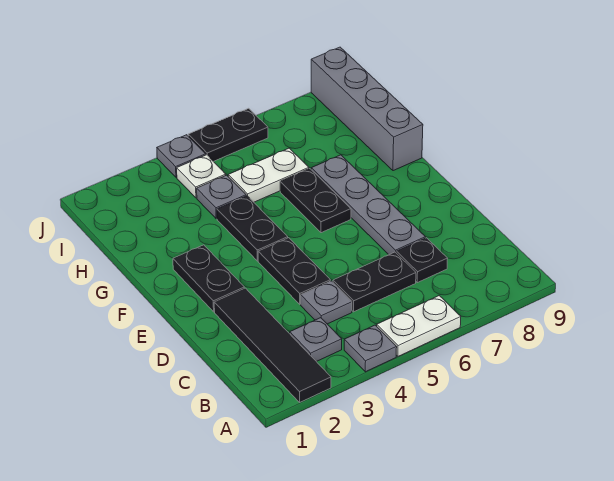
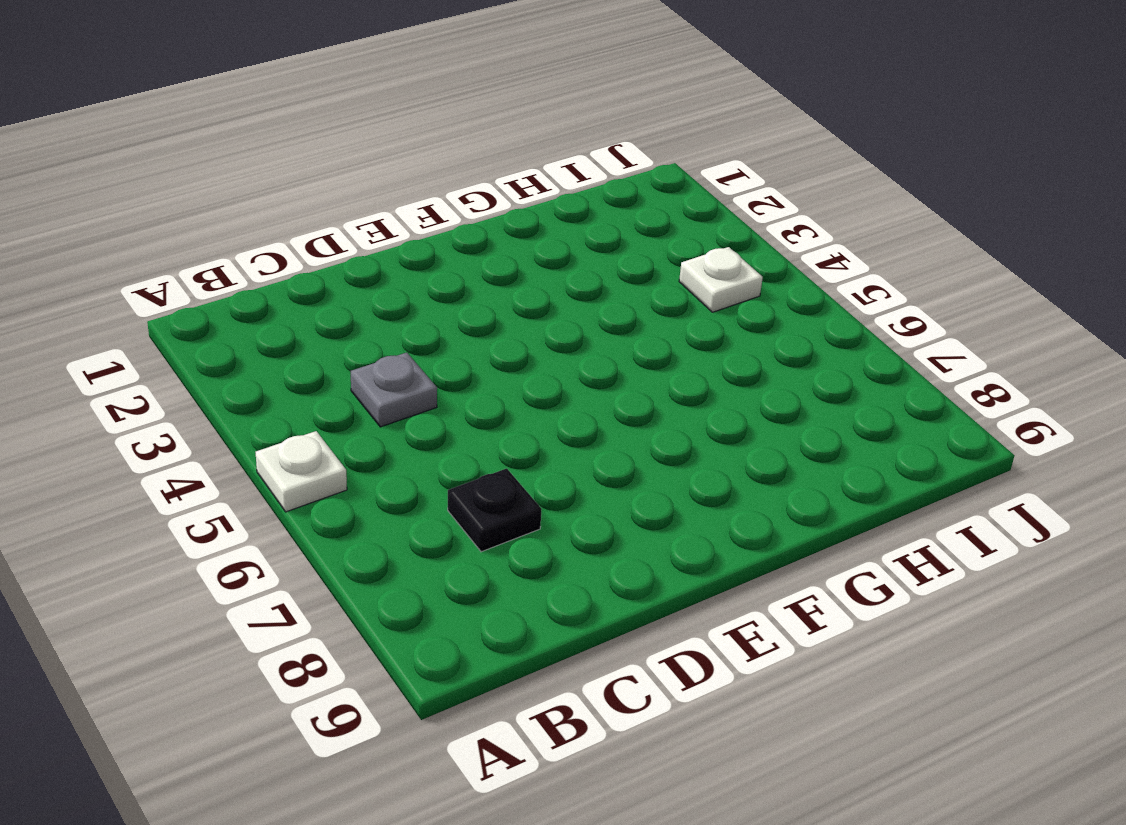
white plate A5 level 1 -> white plate A5:A6 level 1
none -> black tile A2:D2 level 1
none -> grey plate A4 level 1
none -> grey plate B3 level 1

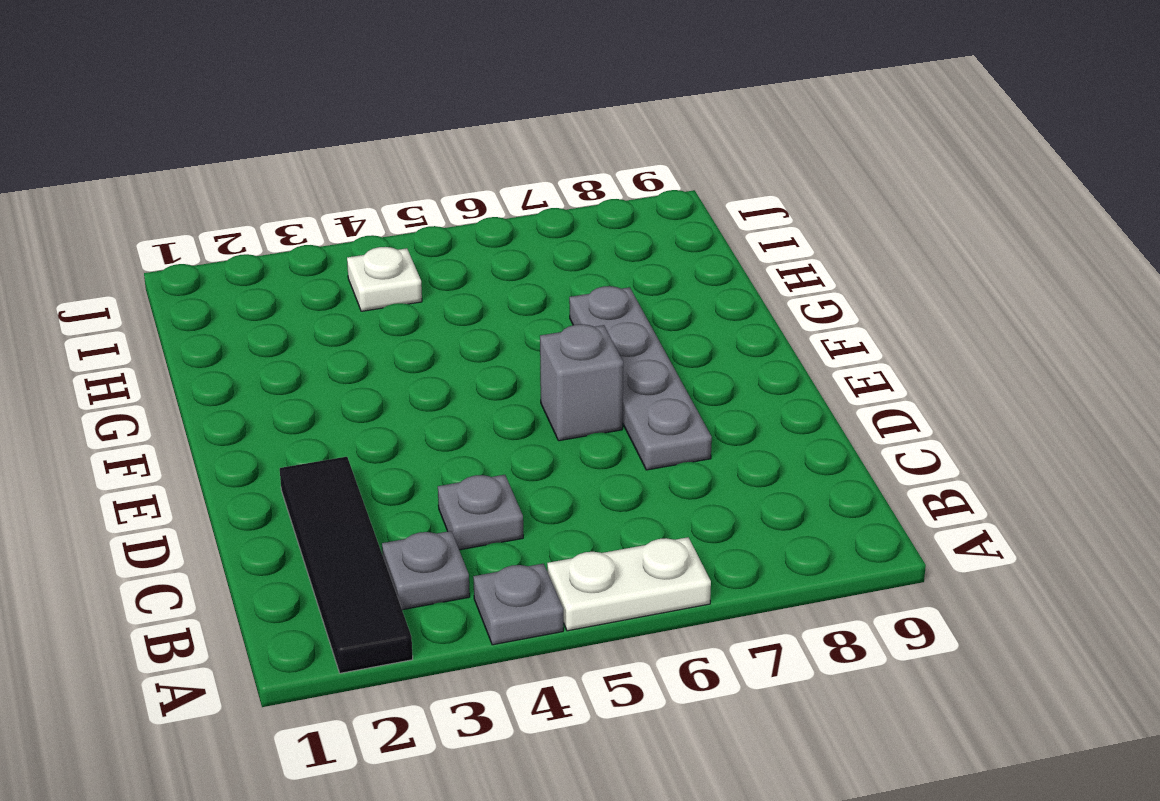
grey brick E6 level 1 -> none
none -> black plate C5:C6 level 1
none -> black plate C7 level 1
none -> black plate D4:E4 level 1

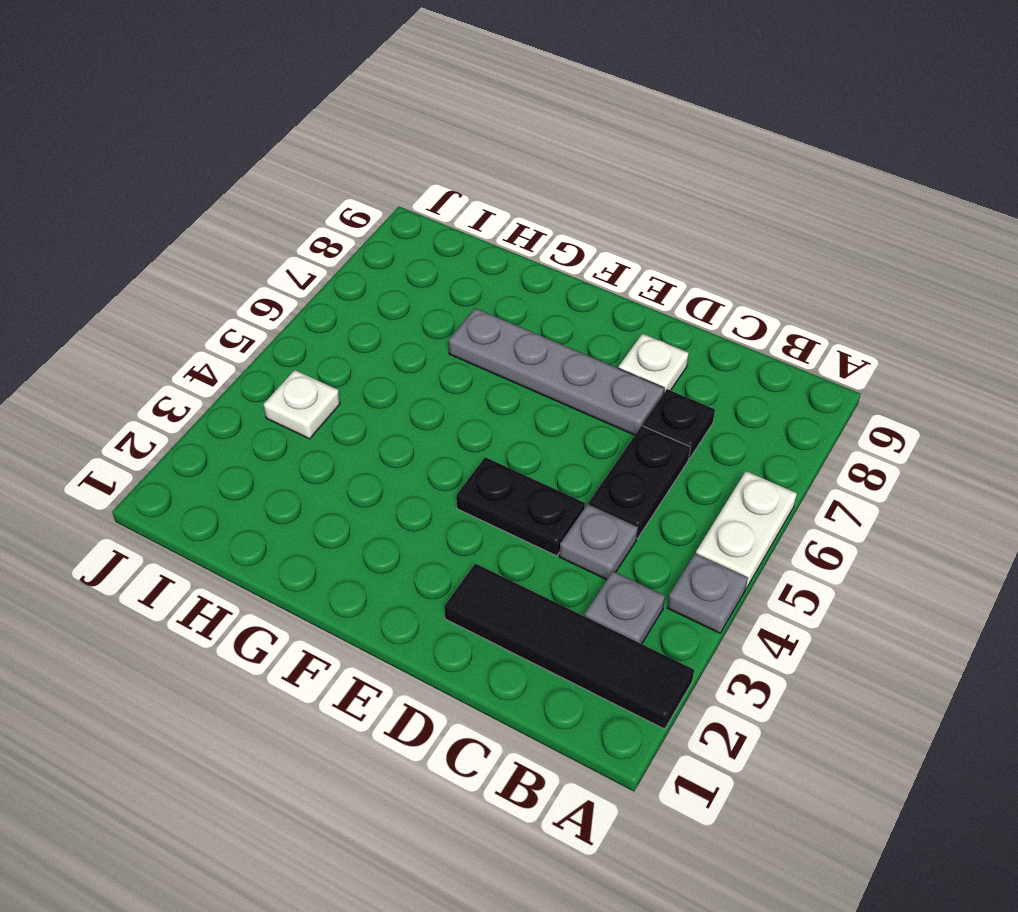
white plate D8 level 1 -> none
none -> black plate E2:F2 level 1
none -> black plate F4:G4 level 1
none -> black plate F6:G6 level 1

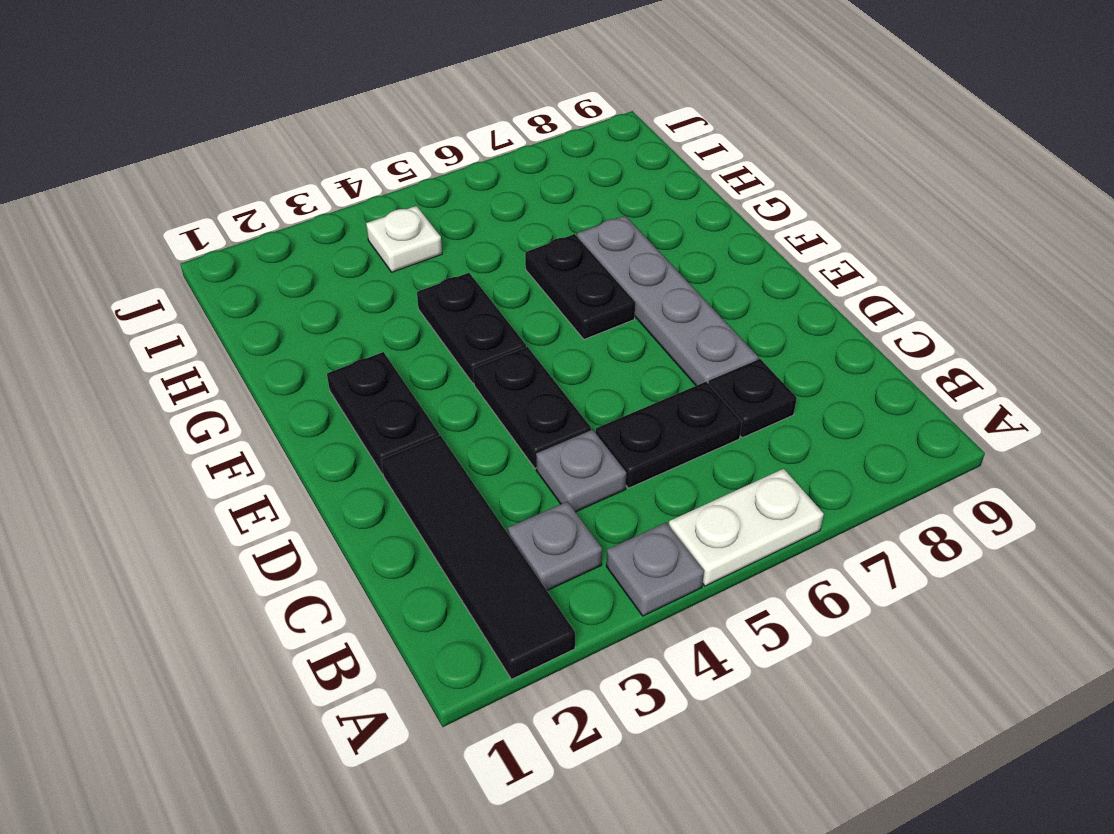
none -> grey brick G9:J9 level 1
none -> grey plate H4 level 1
none -> white plate H5:H6 level 1

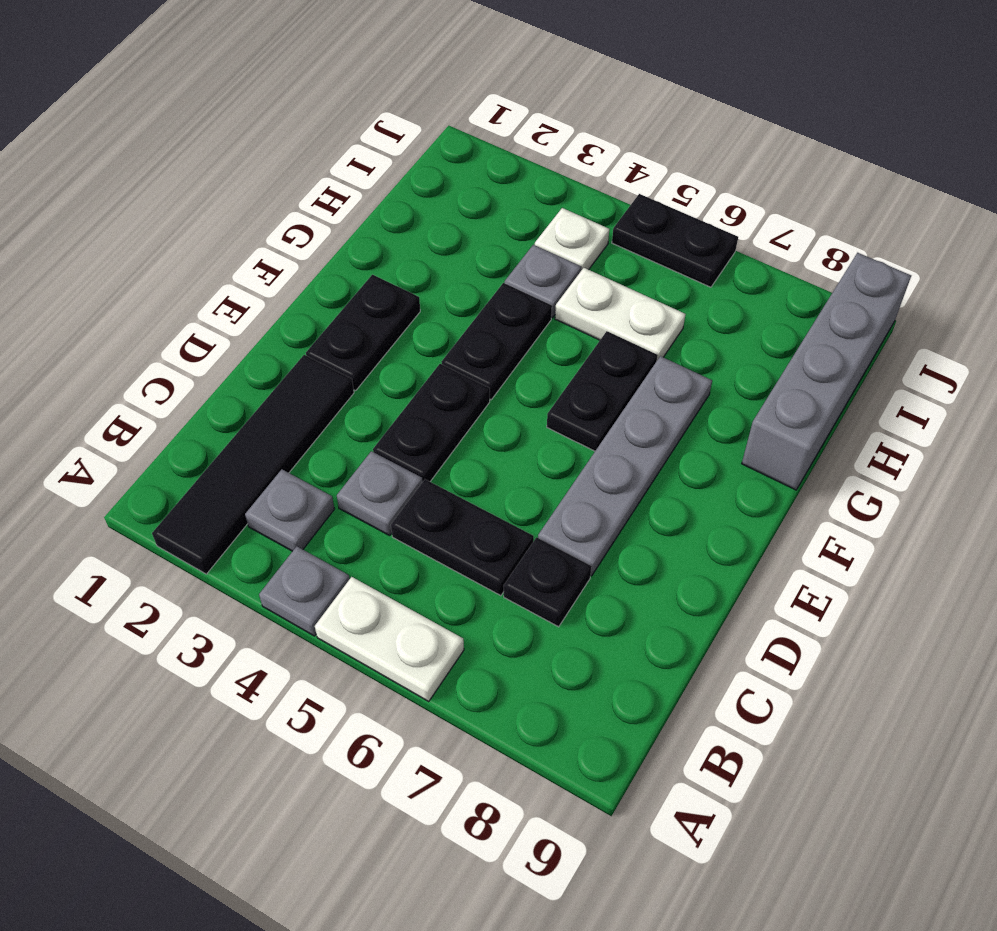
none -> grey plate J4 level 1

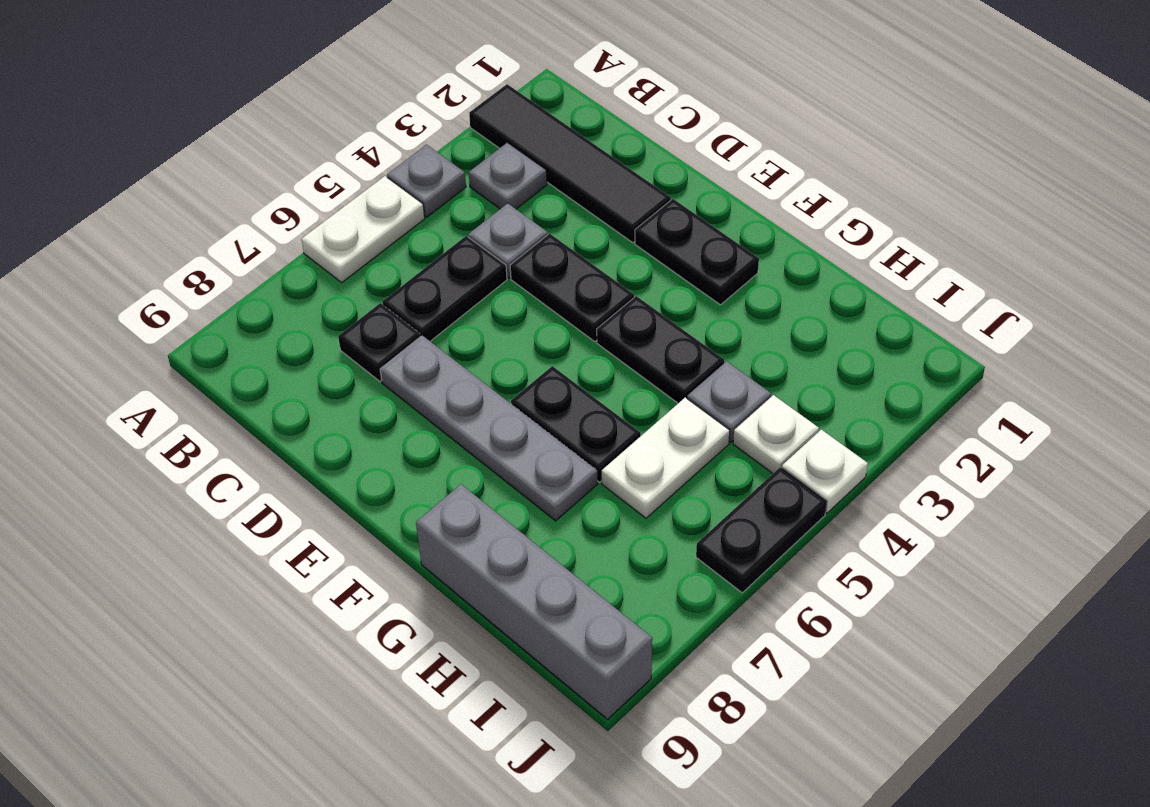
white plate J4 level 1 -> grey plate J4 level 1

